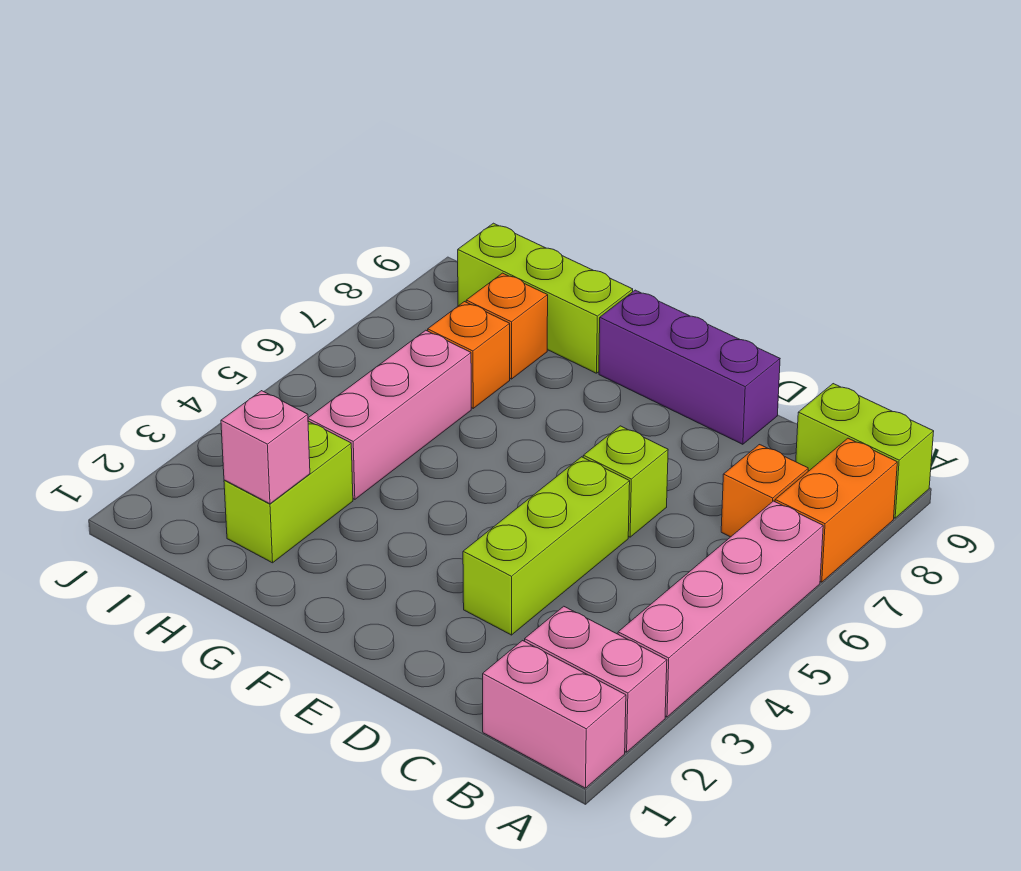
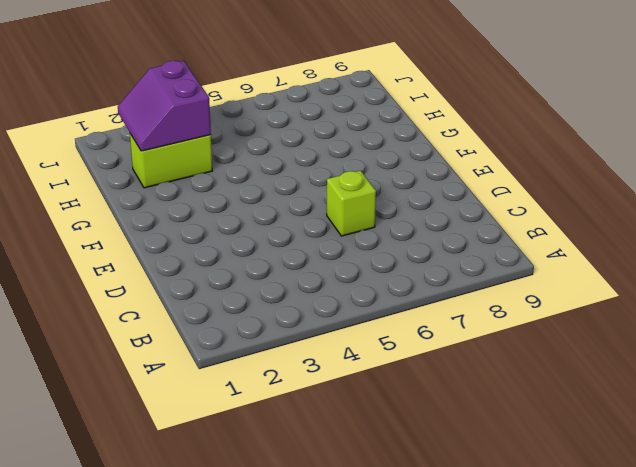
purple slope H2:I3 level 2 top 3 -> pink brick H2 level 2
none -> pink brick A1:B1 level 1
none -> pink brick A2:B2 level 1
none -> pink brick A3:A6 level 1

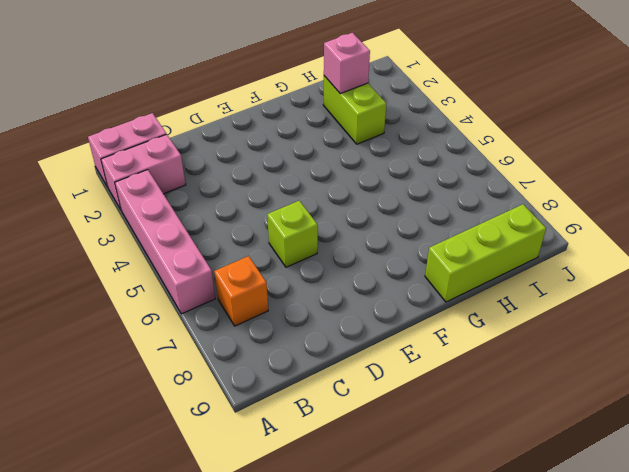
none -> orange brick A7:A8 level 1
none -> lime brick A9:B9 level 1
none -> lime brick D3:D5 level 1

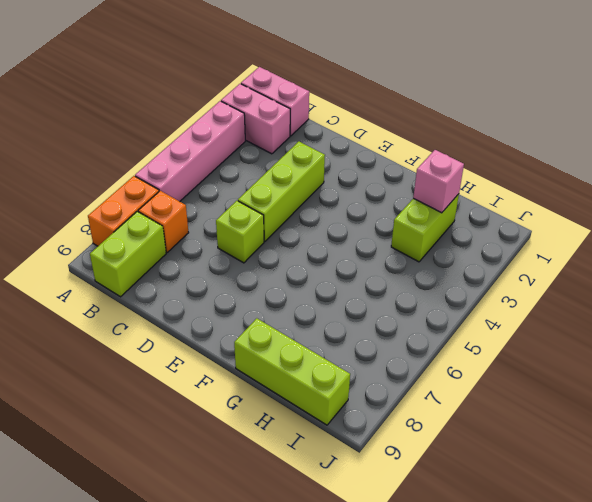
lime brick B8:B9 level 1 -> lime brick A9:B9 level 1
none -> purple brick D9:F9 level 1
none -> pink brick H4:H6 level 1
none -> orange brick H7 level 1

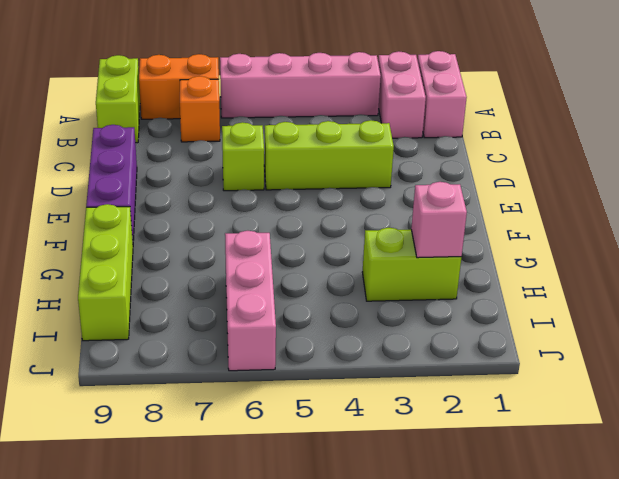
pink brick H6:J6 level 1 -> pink brick H4:H6 level 1
none -> orange brick H7 level 1
none -> orange brick H8 level 1

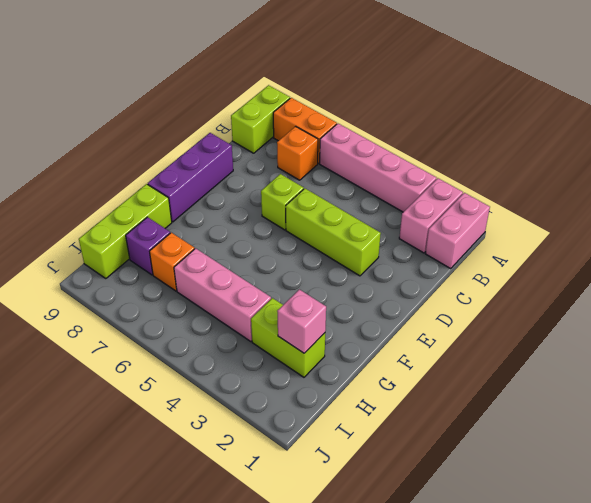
purple brick H8 level 1 -> orange brick H8 level 1

